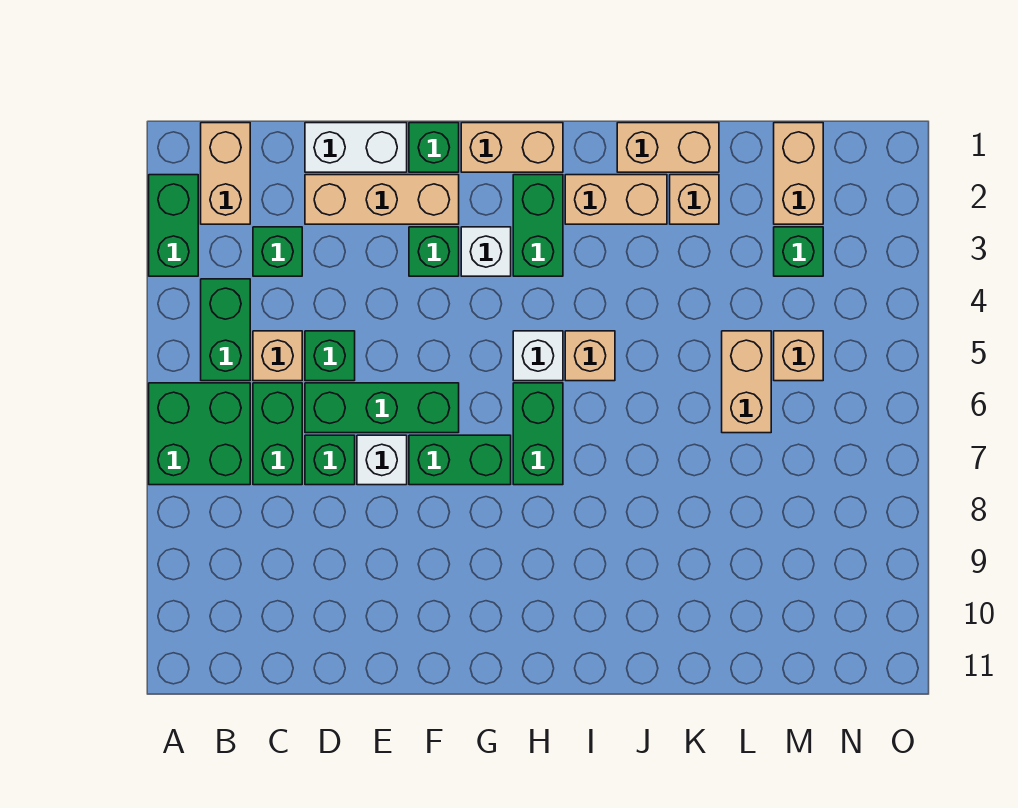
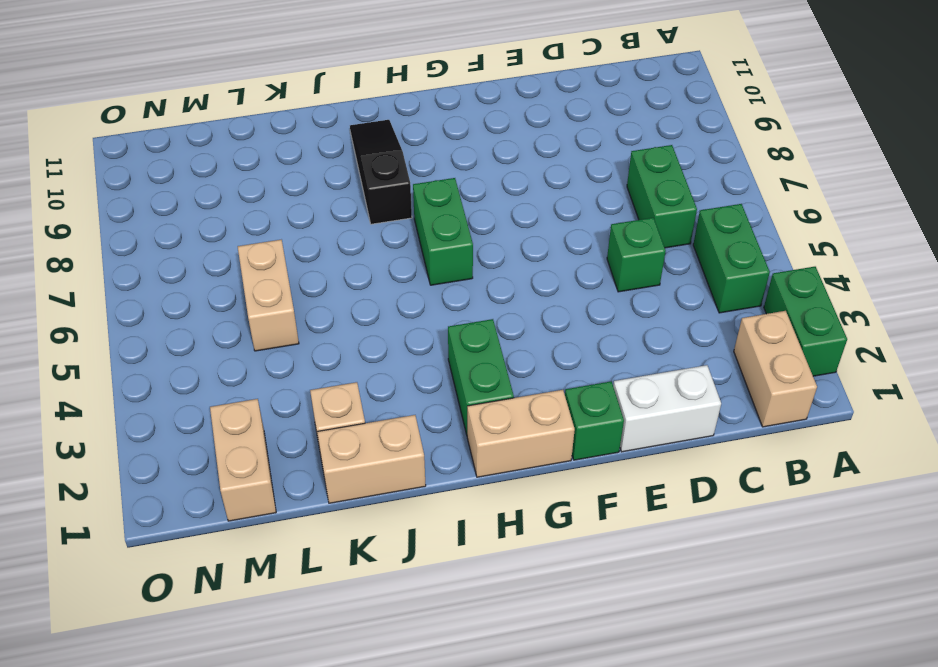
black slope I8:I10 level 1 top 8 -> none
none -> green brick A6:B7 level 1
none -> green brick C3 level 1
none -> tan brick C5 level 1

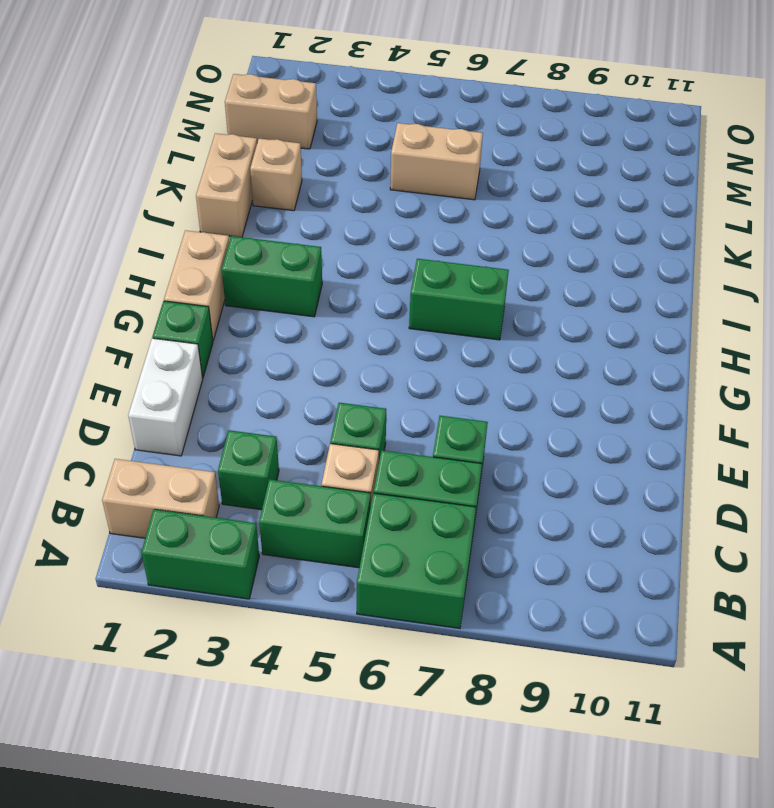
none -> tan brick D2:F2 level 1
none -> green brick D6:F6 level 1
none -> white brick E7 level 1

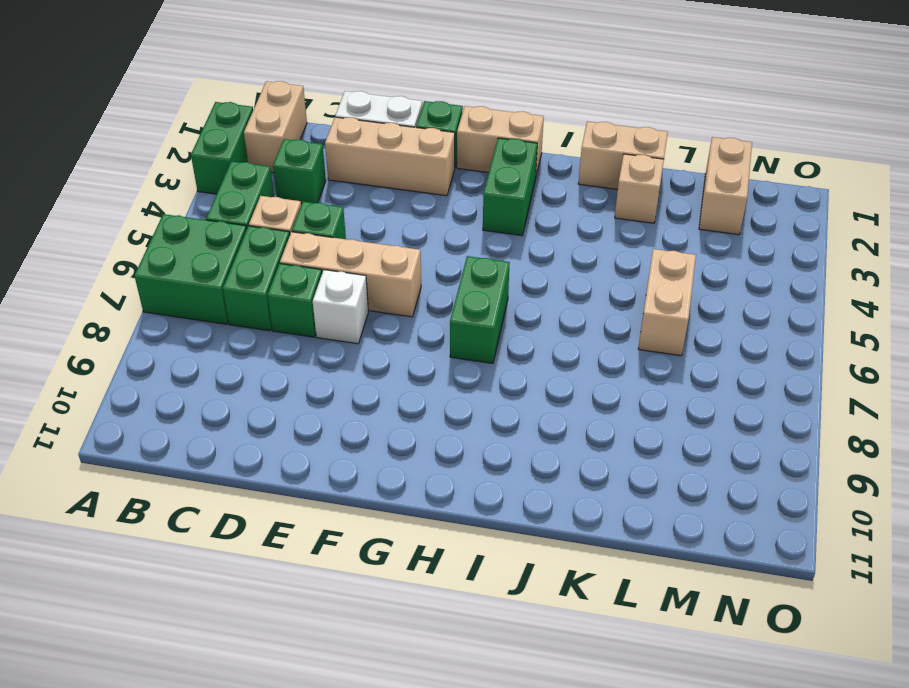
tan brick D6:F6 level 1 -> green brick D6:F6 level 1
none -> green brick F3 level 1
none -> green brick F7:G7 level 1
none -> white brick G3 level 1

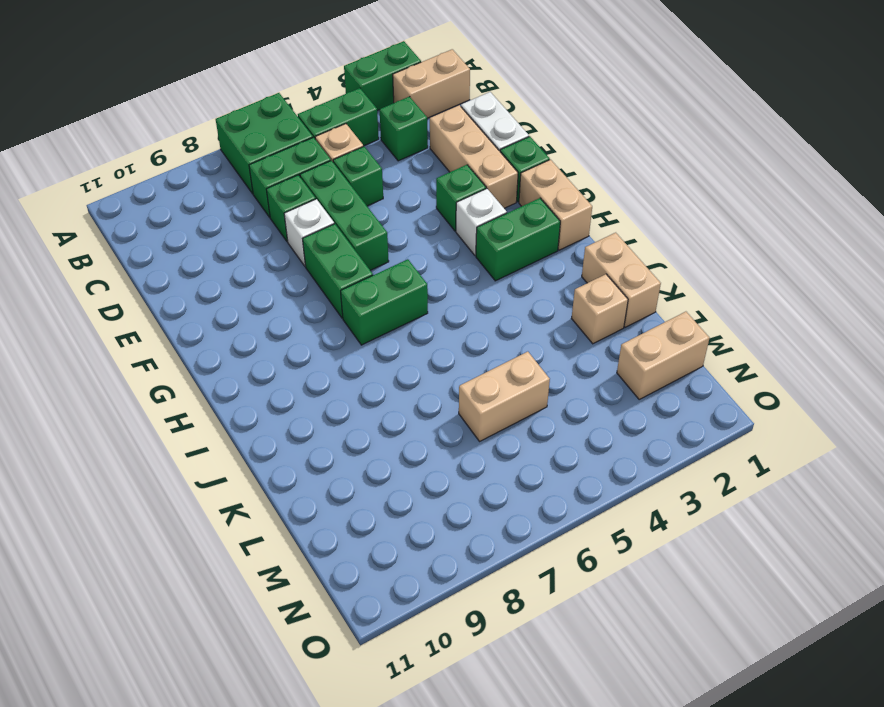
none -> white brick H5 level 1
none -> tan brick I2:J2 level 1
none -> tan brick I5 level 1

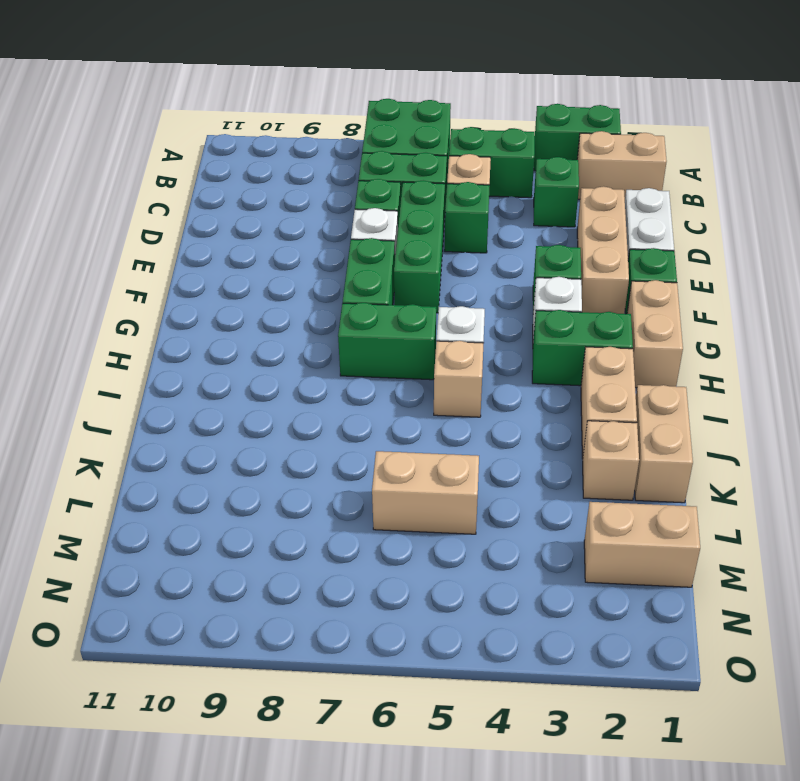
none -> green brick M3 level 1
none -> tan brick M5 level 1

